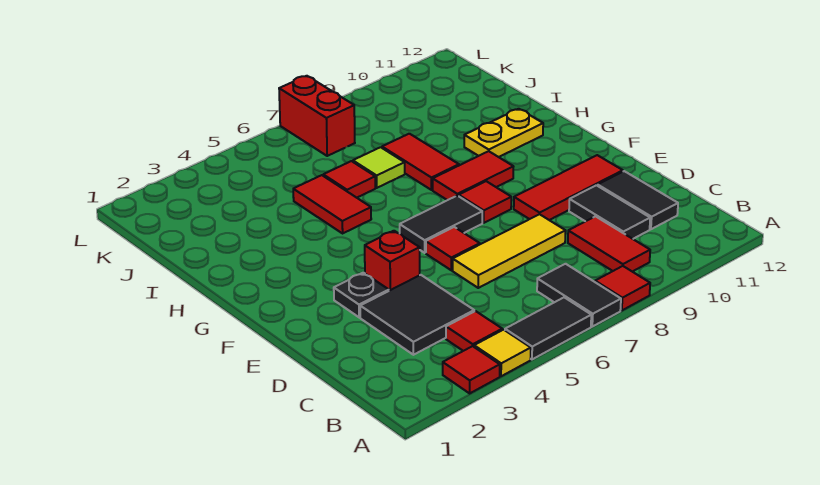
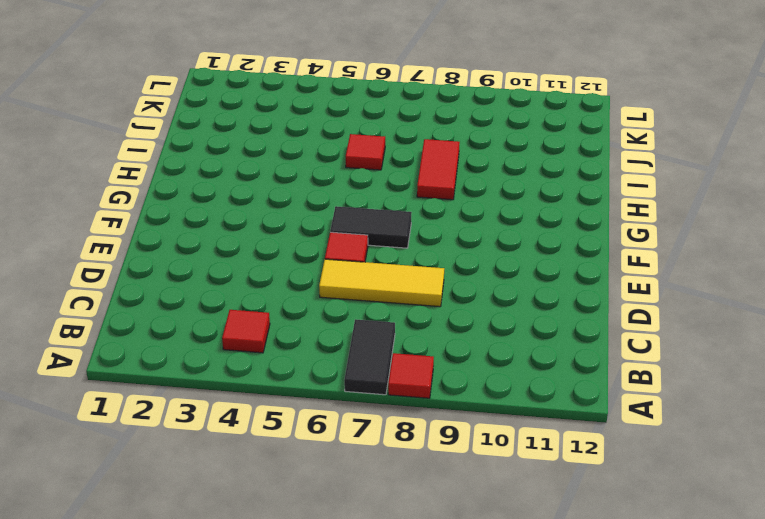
none -> red tile A3 level 1
none -> yellow tile A4 level 1
none -> black tile A5:A6 level 1

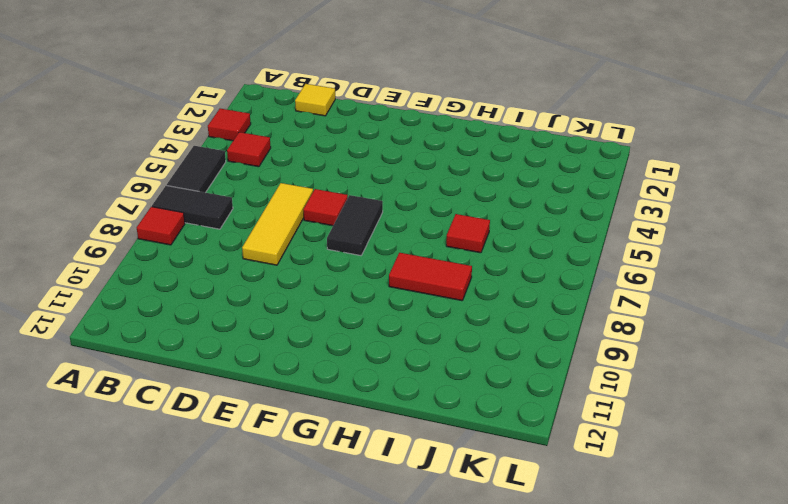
yellow tile C1 level 1 -> yellow tile A4 level 1
none -> red tile B9:C9 level 1
none -> black tile C3:D4 level 1
none -> black tile C10:D10 level 1

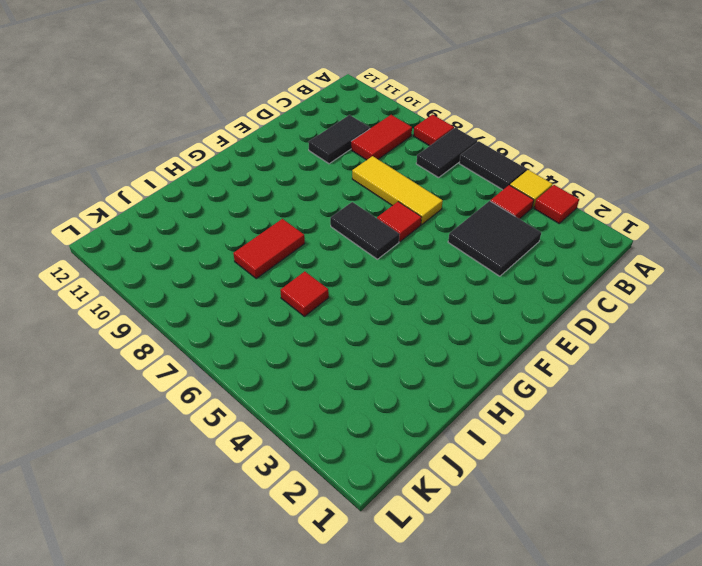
none -> black tile C11:D11 level 1
none -> black plate E3 level 1
none -> red brick E4 level 1

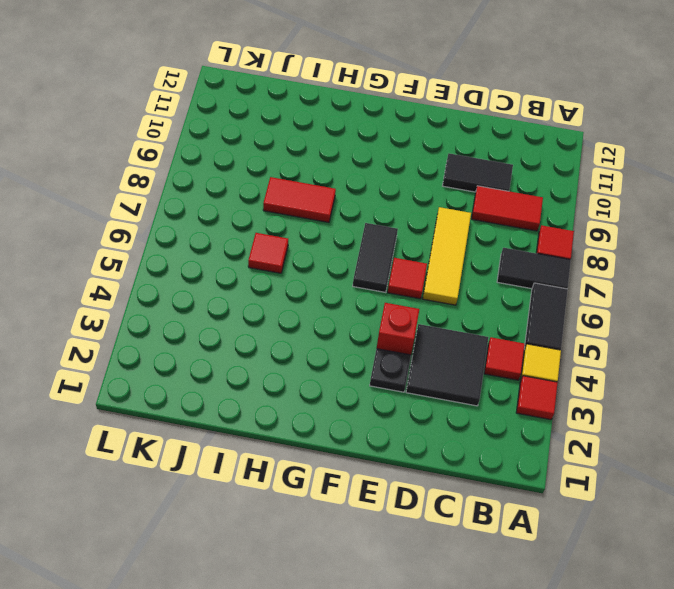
none -> black tile C11:D11 level 1
none -> red tile E9:E11 level 1
none -> red tile F8 level 1

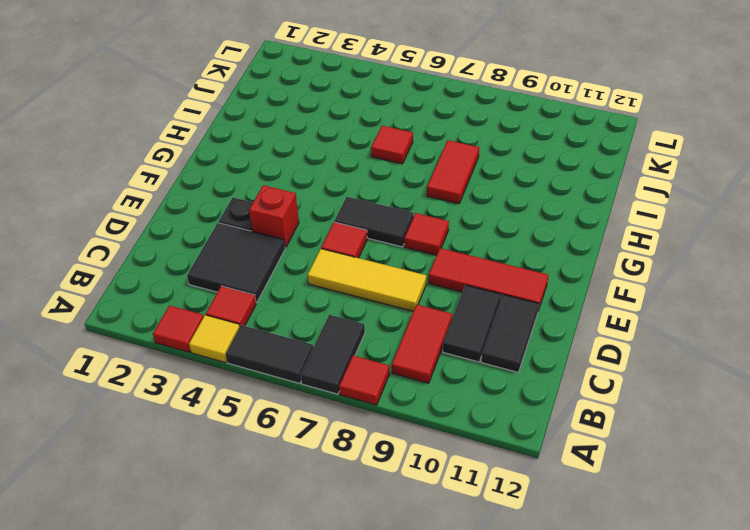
none -> red tile G8:G9 level 1
none -> red tile H5:I5 level 1
none -> yellow plate H10:H11 level 1

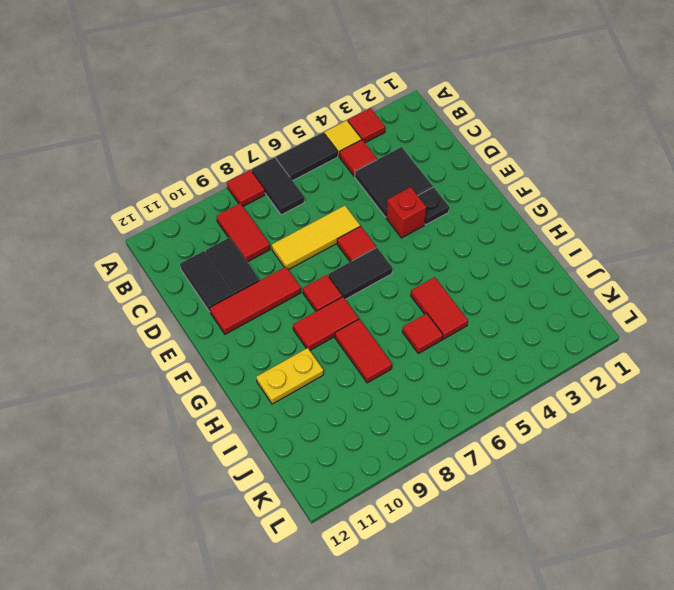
none -> lime tile I7 level 1
none -> red brick K7:L7 level 1

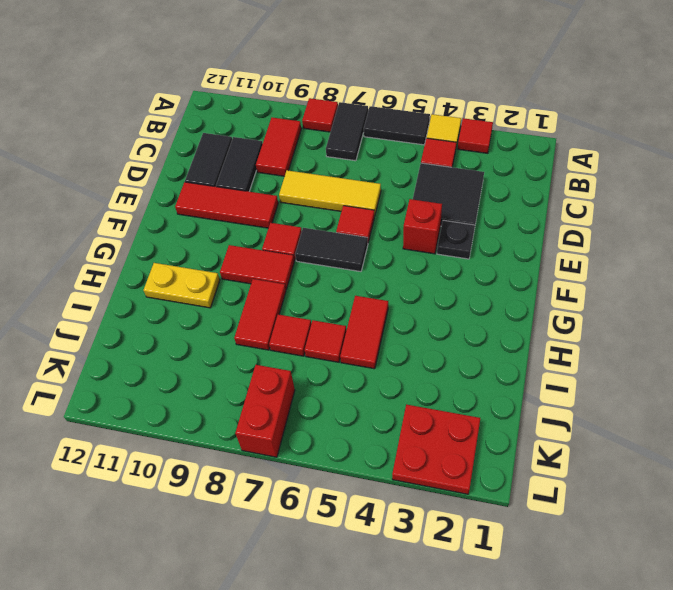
red tile I7 level 1 -> lime tile I7 level 1
red plate K2:L3 level 1 -> none

